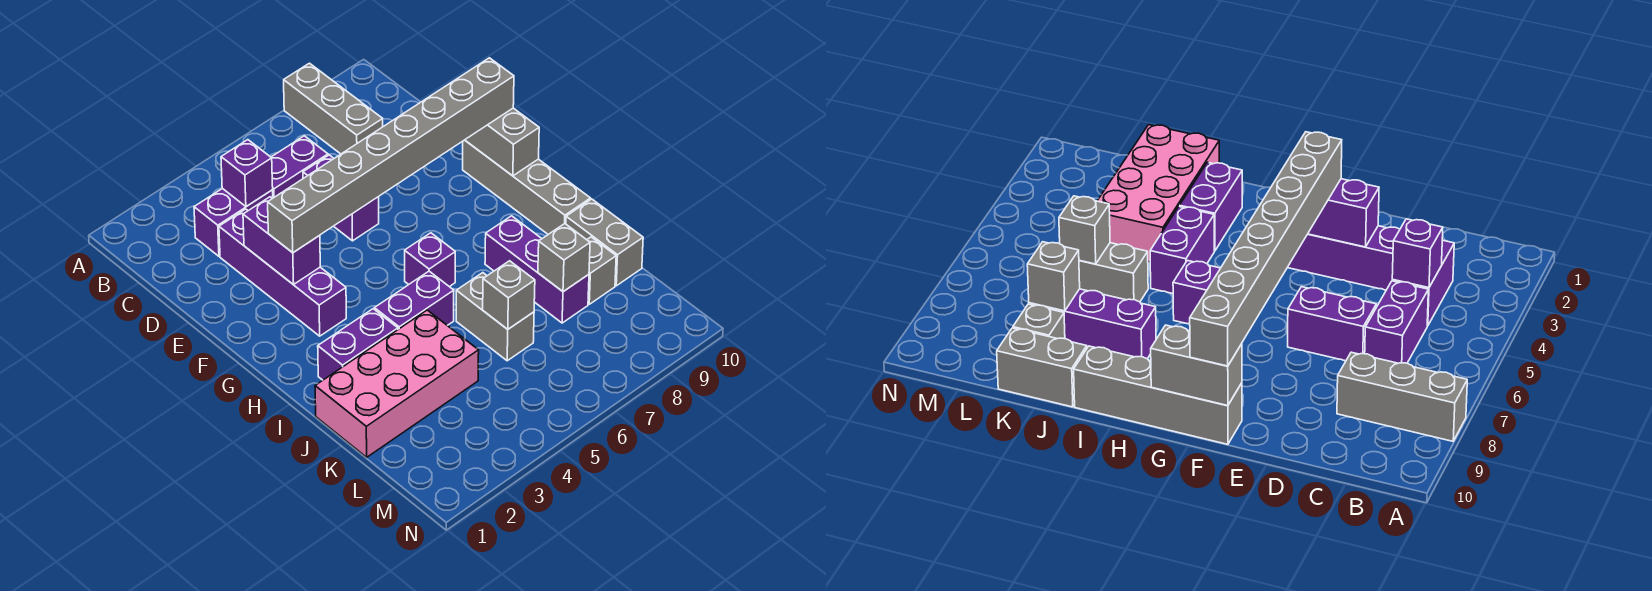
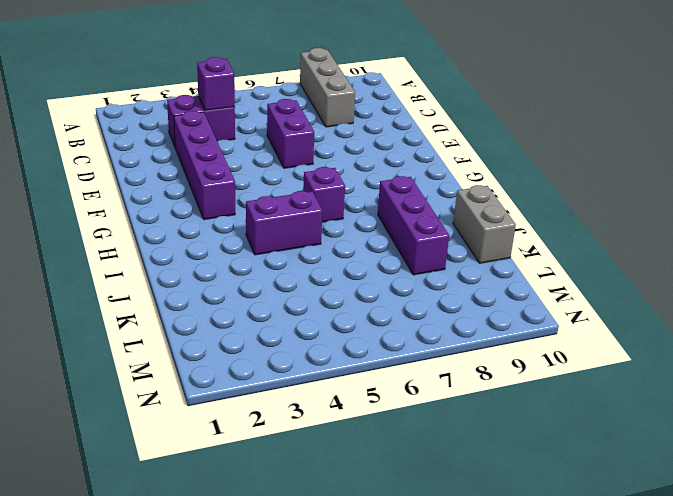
none -> purple brick C5:C6 level 1
none -> grey brick F10:I10 level 1
none -> purple brick I2:I3 level 1

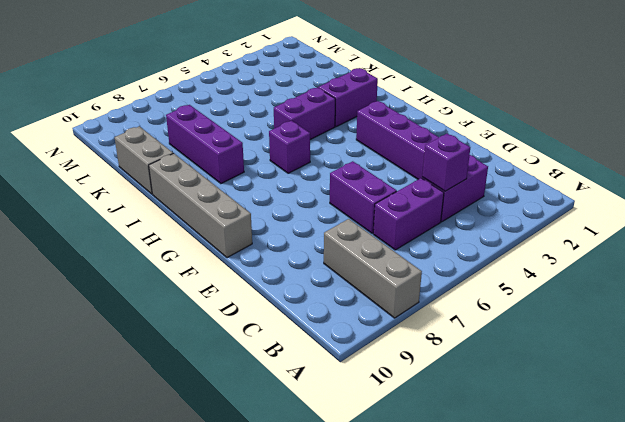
none -> pink brick J1:K4 level 1
none -> grey brick J6:K6 level 1
none -> grey brick K9 level 1

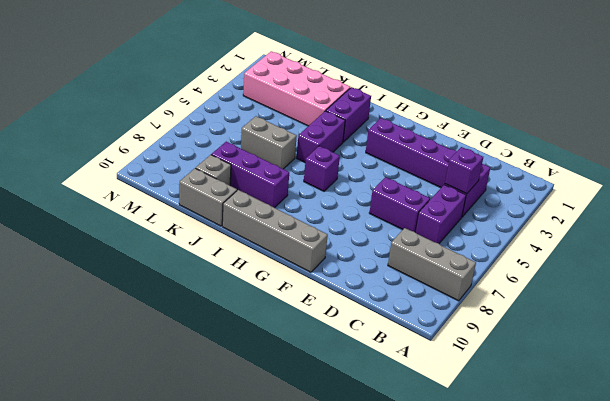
pink brick J2:M3 level 1 -> pink brick J1:K4 level 1
none -> purple brick E3:F3 level 2
none -> grey brick F10:G10 level 2
none -> grey brick K6 level 2

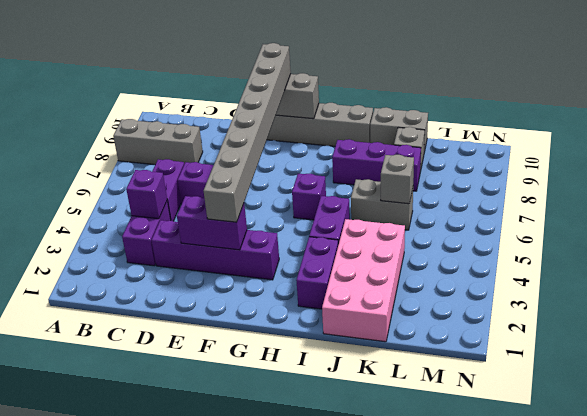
none -> grey brick K8 level 2

